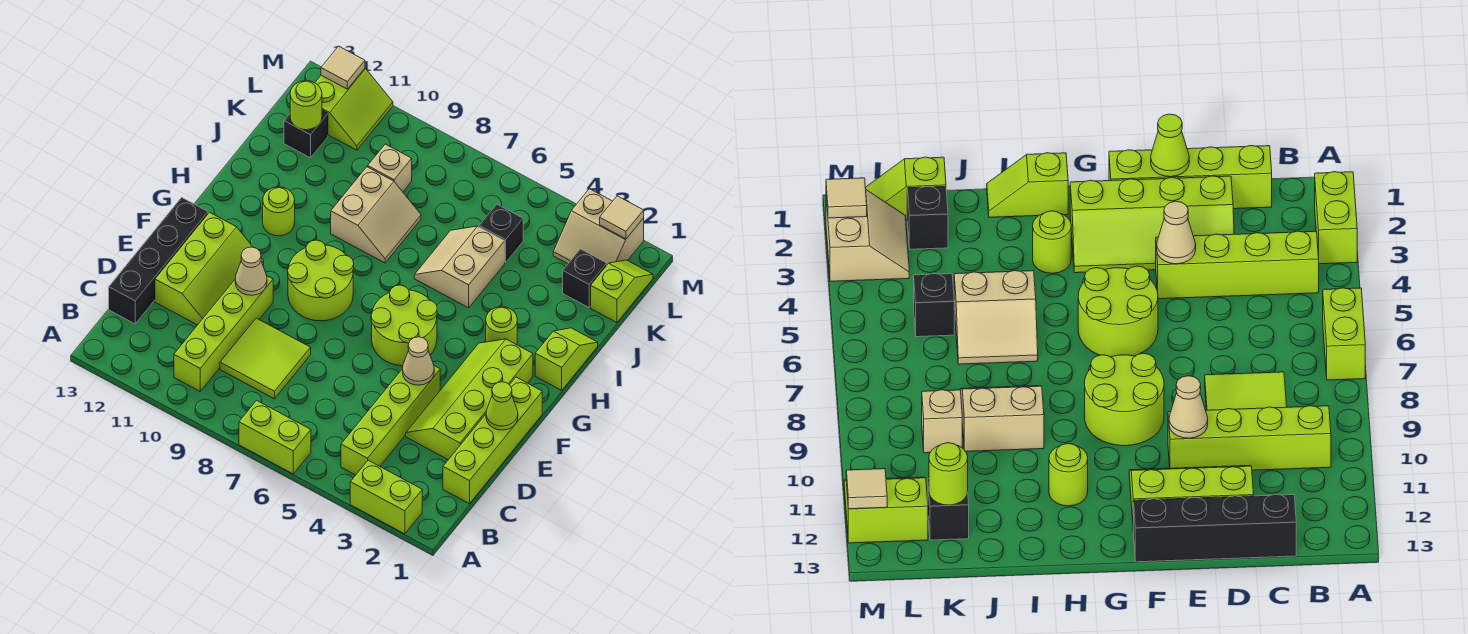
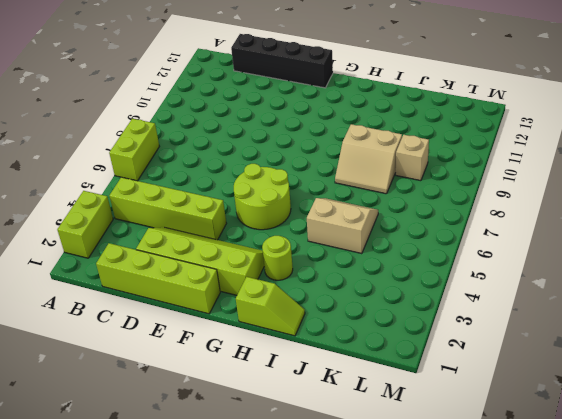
none -> lime brick B10:E10 level 1
none -> lime tile C8:D9 level 1
none -> lime slope D11:F12 level 1 top 12

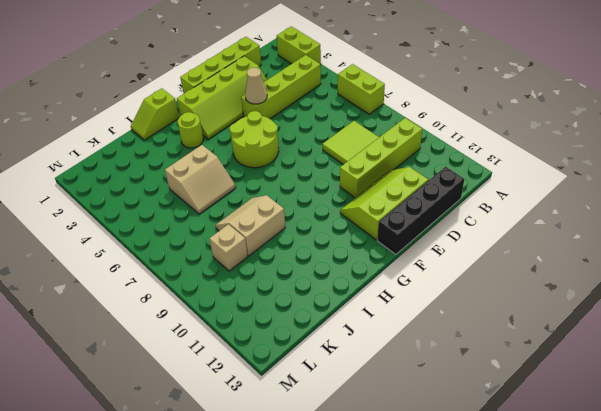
none -> lime round brick F8:G9 level 1
none -> lime round brick H11 level 1
none -> lime slope K1:L1 level 1 top K

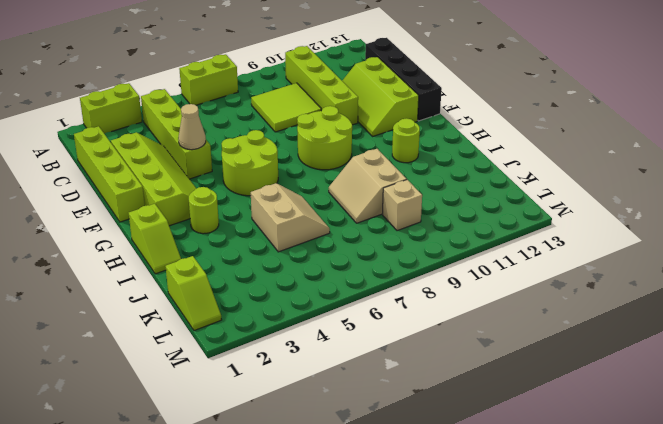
none -> black brick K2 level 1
none -> black brick K5 level 1
none -> black brick K12 level 1

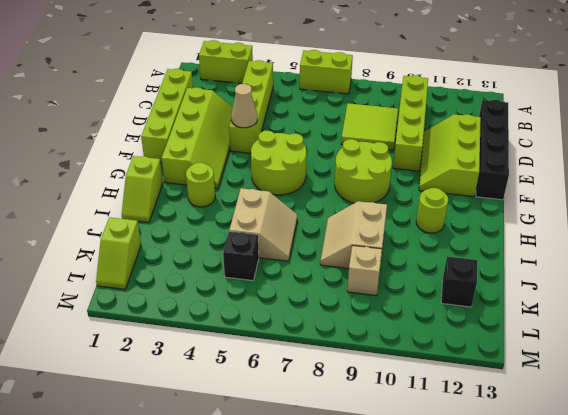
none -> black brick K2 level 1
none -> tan slope L2:M3 level 1 top M
none -> lime slope L11:M12 level 1 top 12

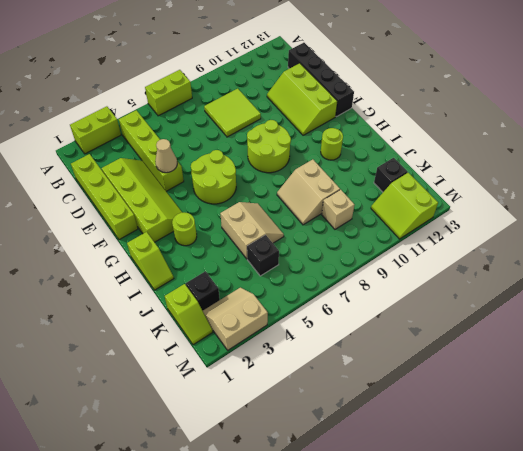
none -> lime brick B10:E10 level 1
none -> lime cone E1 level 2
none -> tan cone E10 level 2

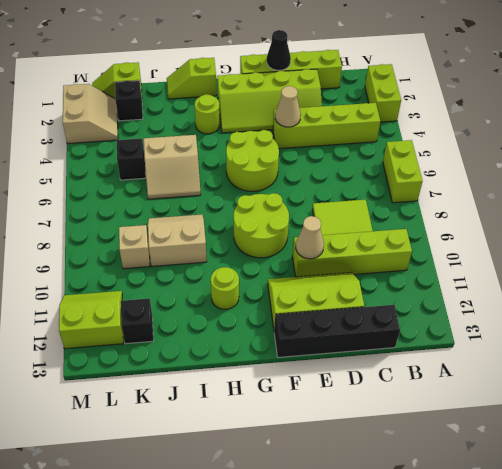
black cone E1 level 2 -> lime cone E1 level 2
none -> lime round brick K12 level 2
none -> tan tile M2 level 2
none -> tan tile M12 level 2

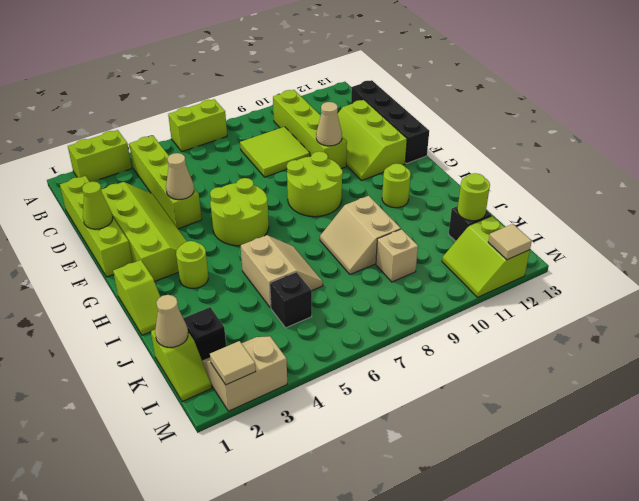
tan cone K1 level 2 -> none

